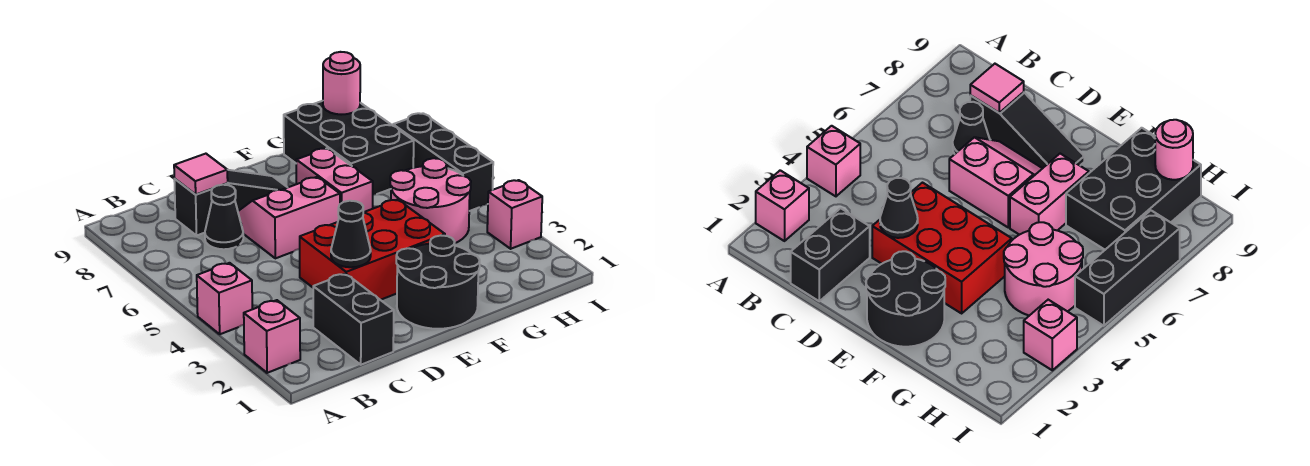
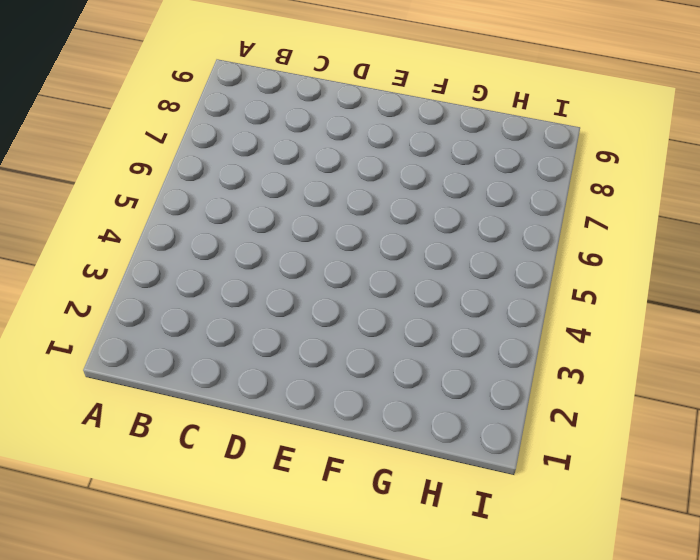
none -> pink brick A2 level 1
none -> pink brick A4 level 1
none -> black brick C1:C2 level 1

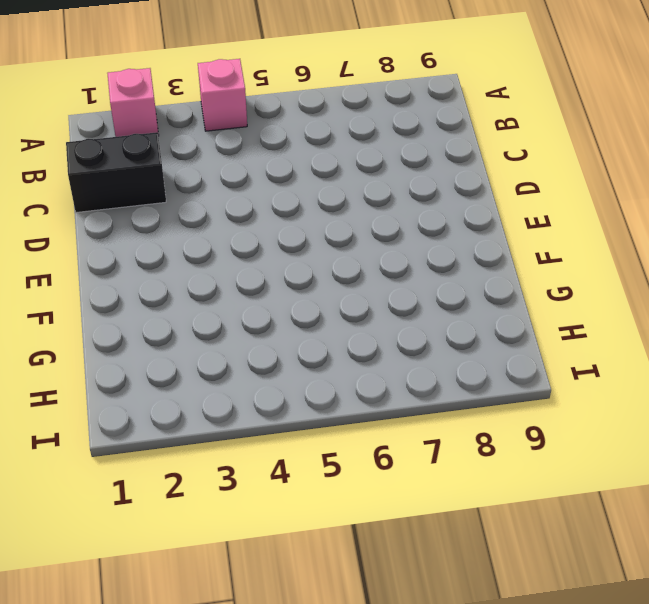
none -> black cone C7 level 1
none -> black slope C8:E8 level 1 top C
none -> red brick D3:F4 level 1

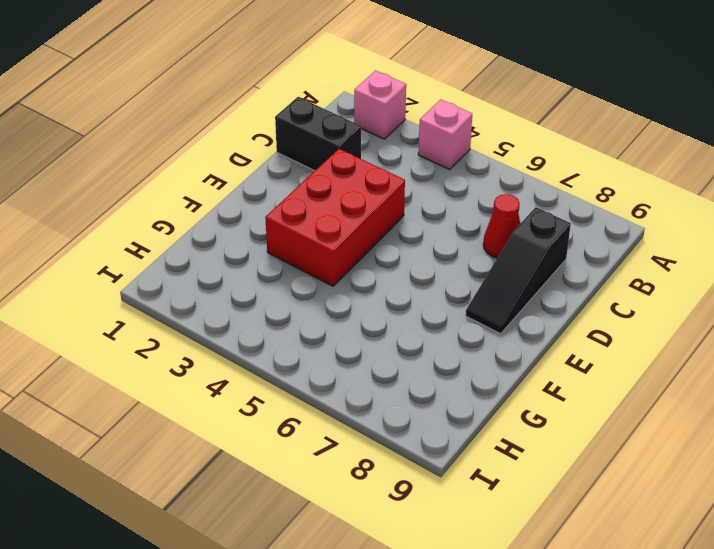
red cone C7 level 1 -> black cone C7 level 1
none -> pink slope D6:E7 level 1 top 6
none -> black round brick E1:F2 level 1
none -> pink brick F6:F7 level 1

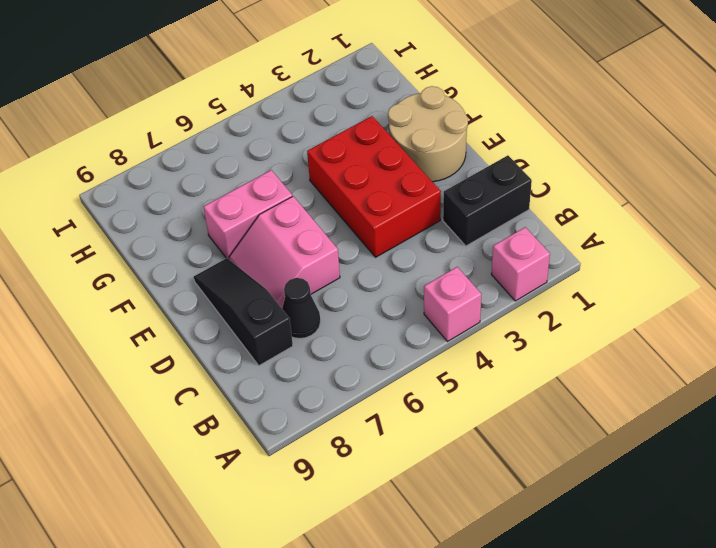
tan round brick E1:F2 level 1 -> black round brick E1:F2 level 1
none -> pink round brick G4:H5 level 1
none -> black brick G7:H9 level 1
none -> pink brick I3 level 1

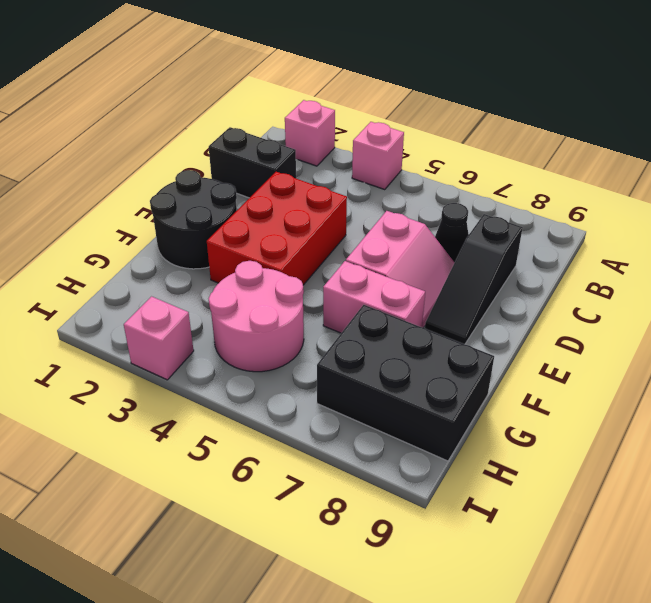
none -> black brick I5:I7 level 1
none -> pink tile C8 level 2
none -> black cone D3 level 2

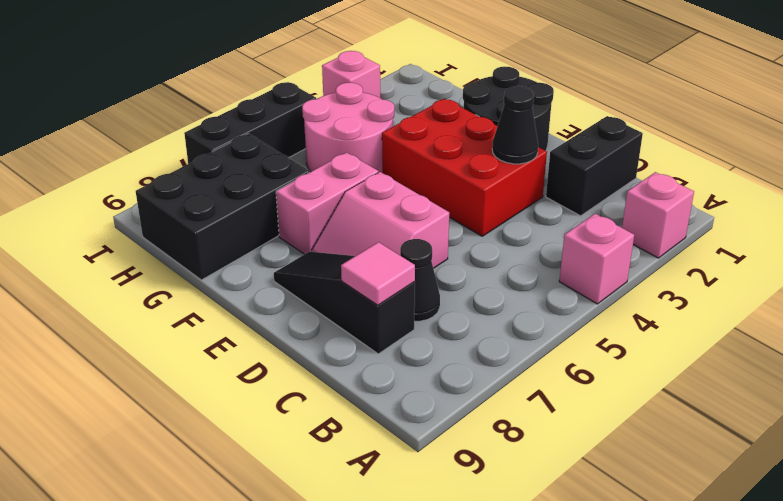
none -> pink round brick H9 level 2

